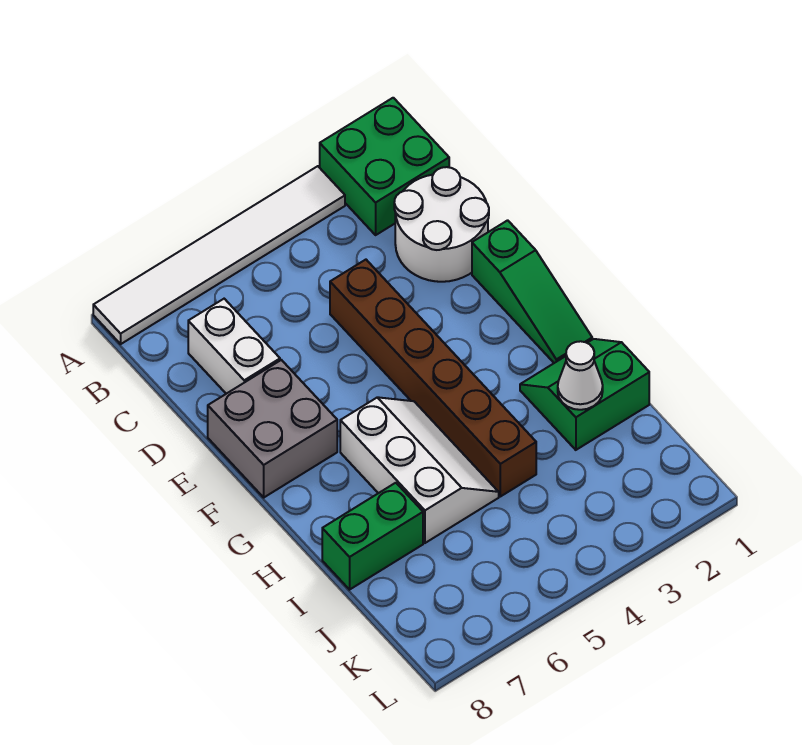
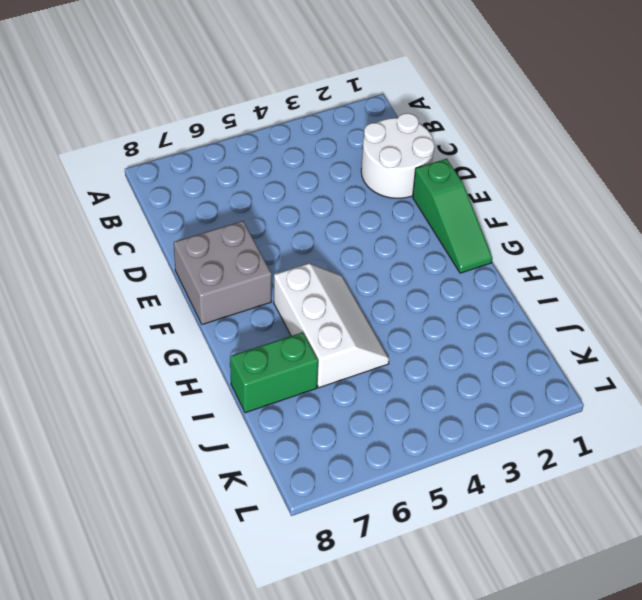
none -> green brick A1:B2 level 1
none -> white tile A3:A8 level 1

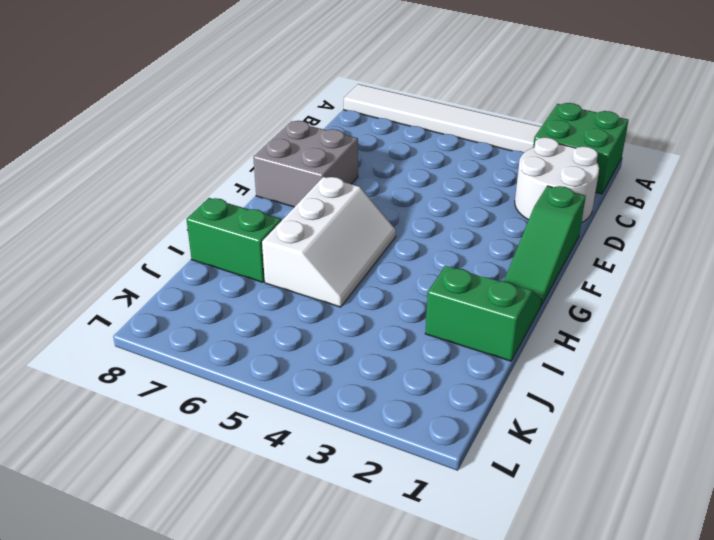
none -> white brick C7:D7 level 1
none -> brown brick D4:I4 level 1

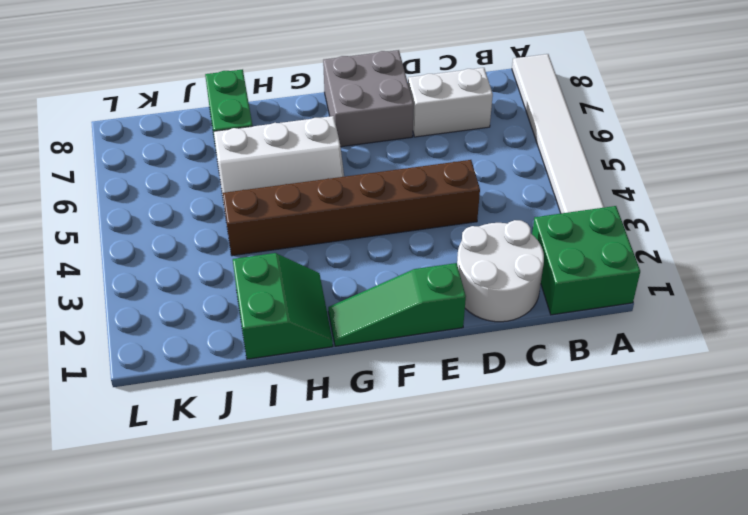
none -> white cone I2 level 2

